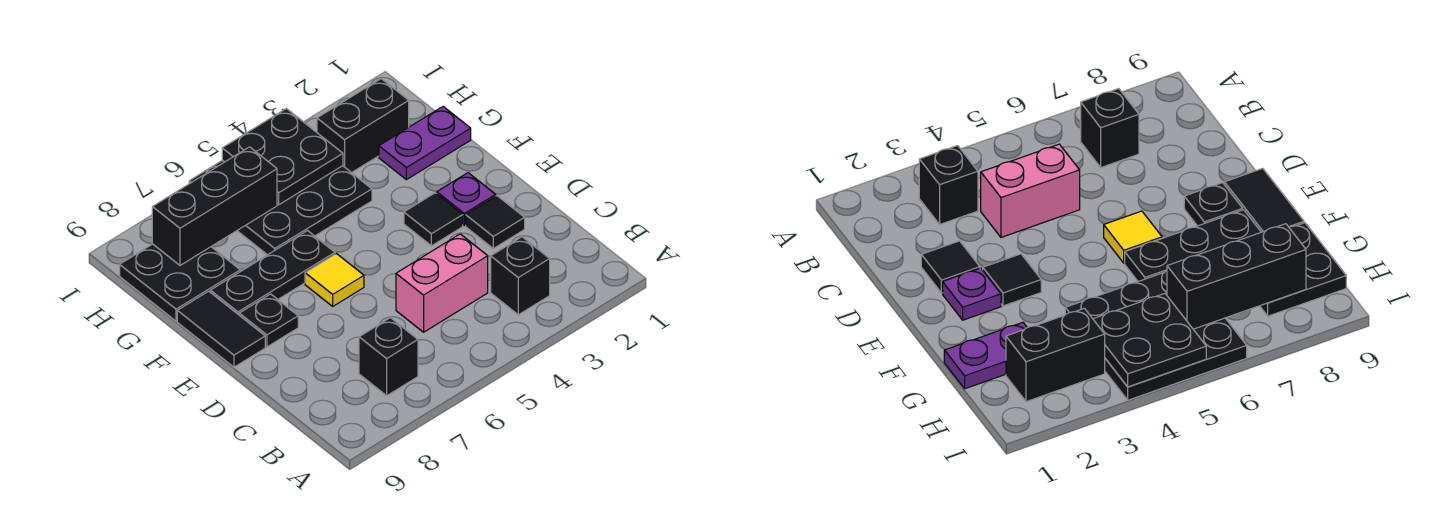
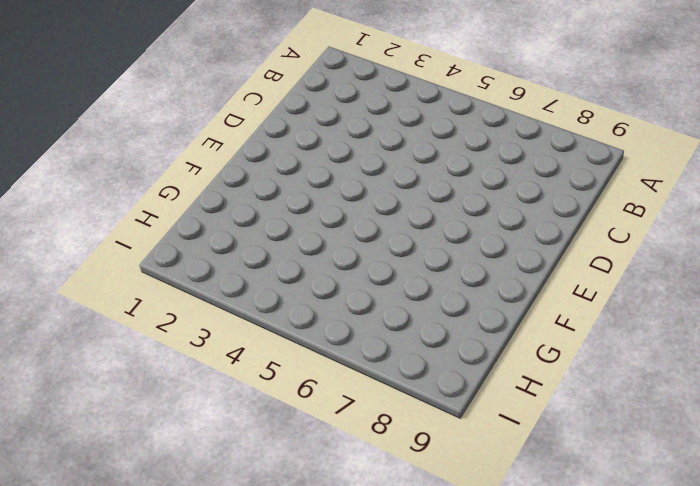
none -> black brick B3 level 1
none -> black brick B7 level 1
none -> pink brick C4:C5 level 1

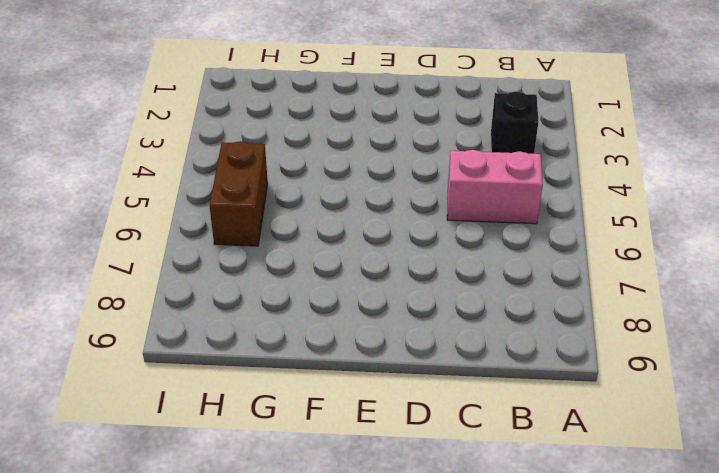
pink brick B5:C5 level 1 -> pink brick C4:C5 level 1
brown brick H5:H6 level 1 -> black plate G4:I6 level 1
none -> black brick B7 level 1
none -> black tile D2 level 1
none -> purple plate E2 level 1

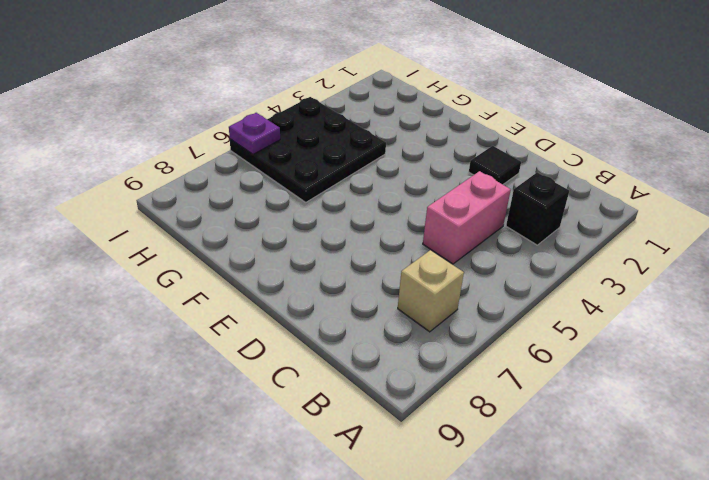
tan brick B7 level 1 -> black brick B7 level 1
purple plate I6 level 2 -> purple plate E2 level 1
none -> black tile E3 level 1
none -> yellow tile E6 level 1
none -> black plate E8 level 1

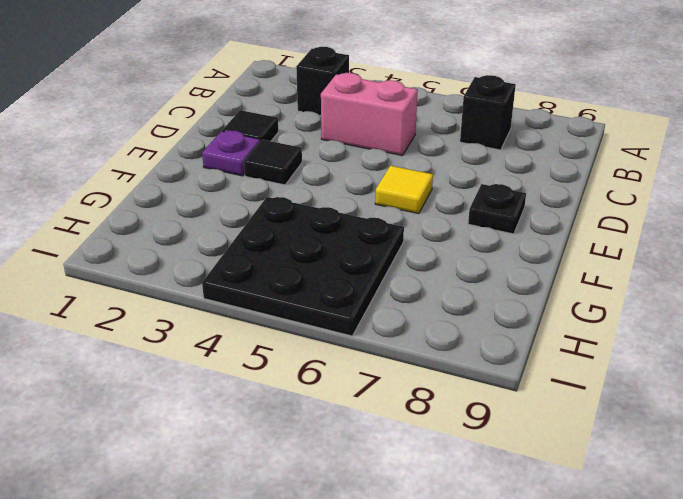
none -> black tile E9:F9 level 1
none -> black plate F6:F8 level 1
none -> purple plate G1:G2 level 1

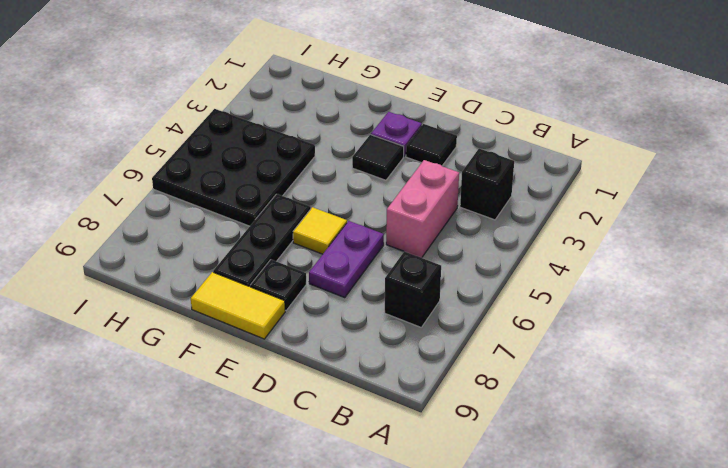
purple plate D6:D7 level 1 -> purple plate G1:G2 level 1
yellow tile E9:F9 level 1 -> black tile E9:F9 level 1
none -> black plate G8:H9 level 1
none -> black brick H2:H3 level 1
none -> black plate H4:I5 level 2

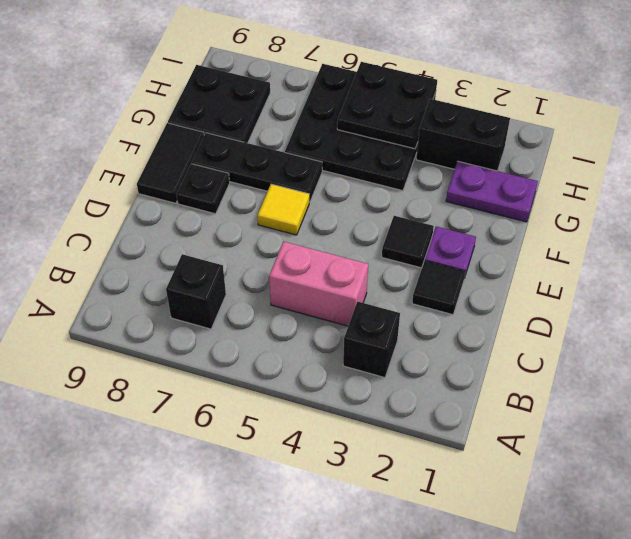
none -> black brick H6:H8 level 2

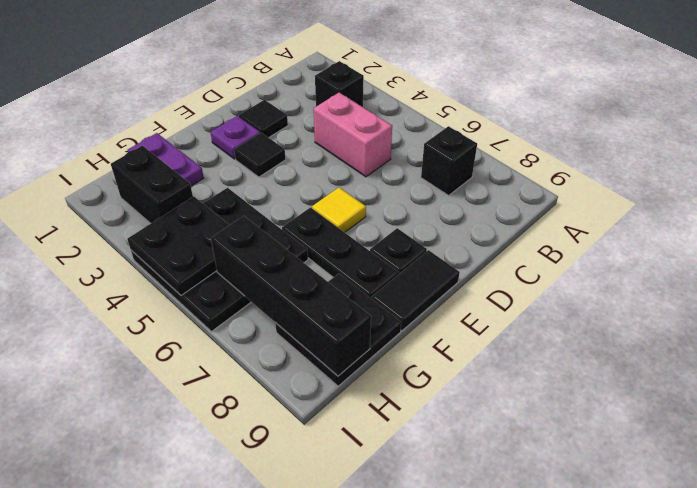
black brick H6:H9 level 2 -> black brick H6:H8 level 2

